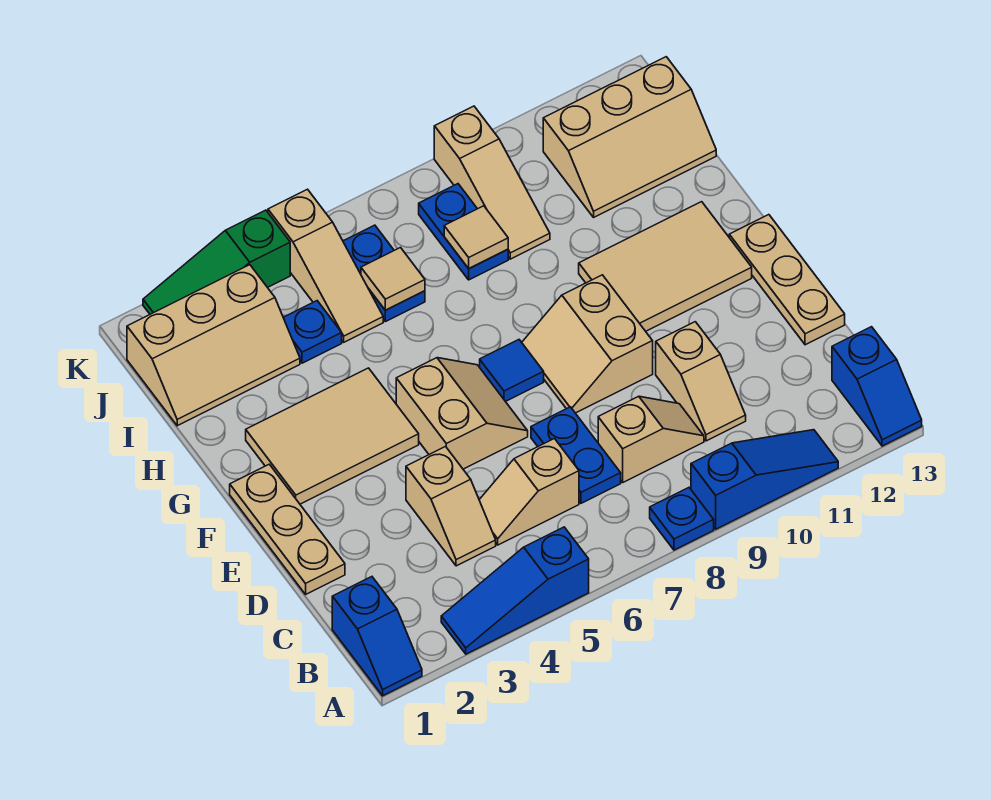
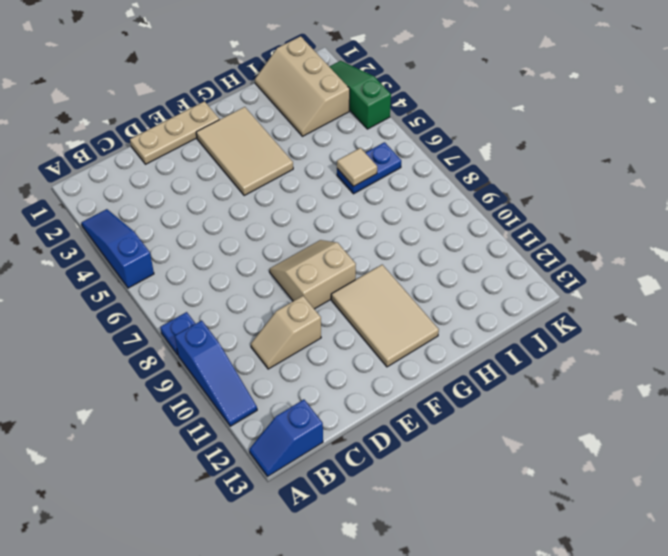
none -> blue slope A1:B1 level 1 top B
none -> tan slope C4:D4 level 1 top D
none -> tan slope C5:C6 level 1 top 6

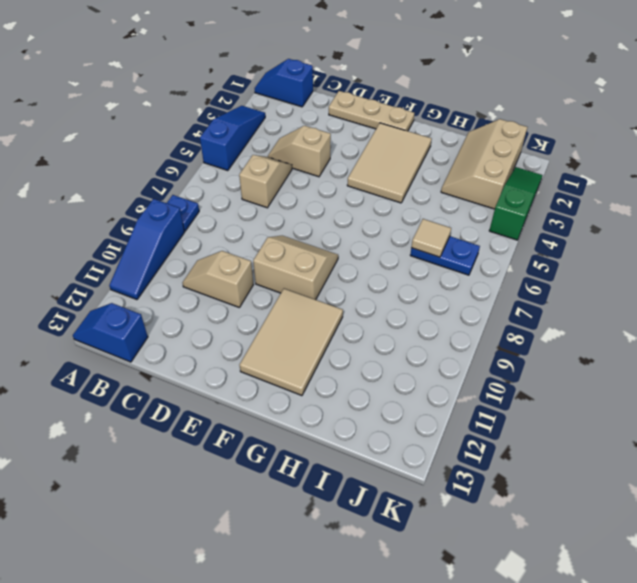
none -> blue plate C7:D7 level 1
none -> tan slope C8:C9 level 1 top 8
none -> tan plate D13:F13 level 1

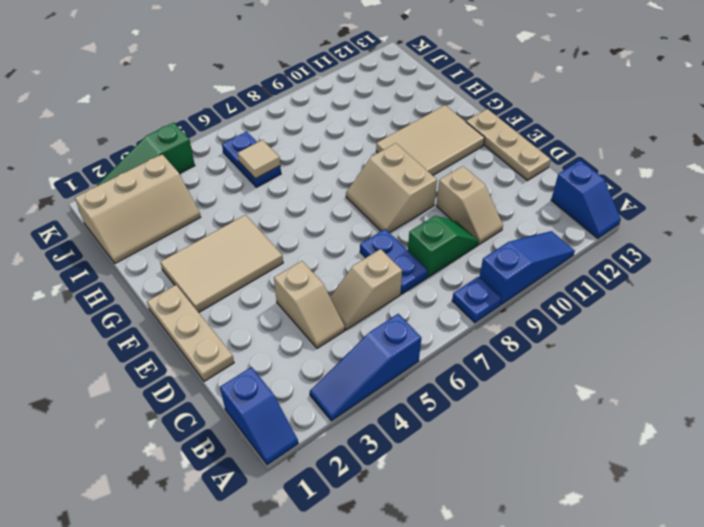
green slope C8:C9 level 1 top 8 -> tan slope C8:C9 level 1 top 8
none -> tan slope E5:F6 level 1 top 5
none -> blue tile F7 level 1
none -> blue plate I4 level 1

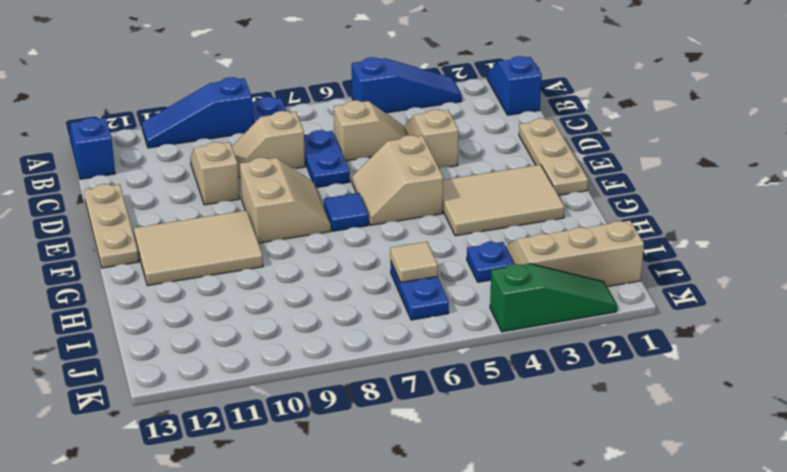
none -> tan slope I5:K5 level 1 top K
none -> blue plate I8:J8 level 1
none -> tan slope I9:K9 level 1 top K

